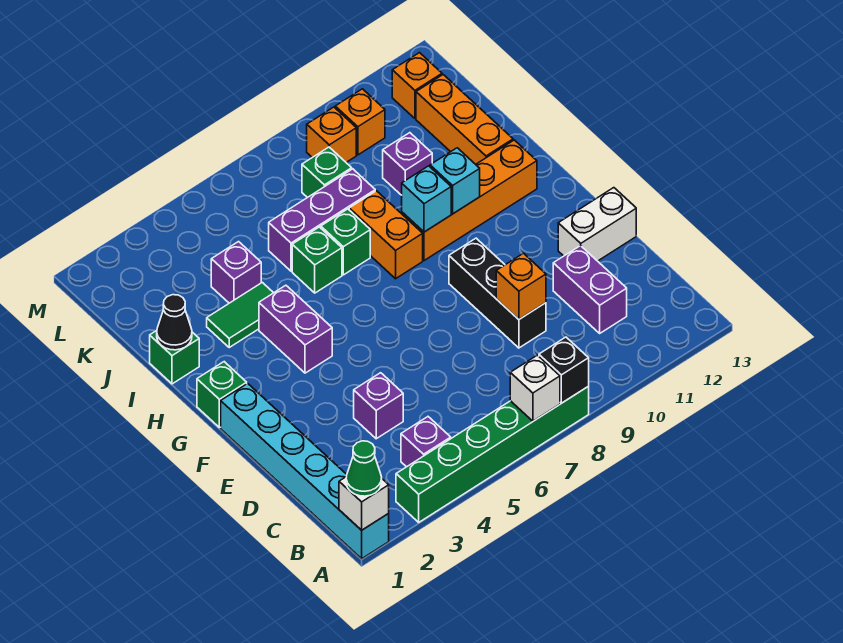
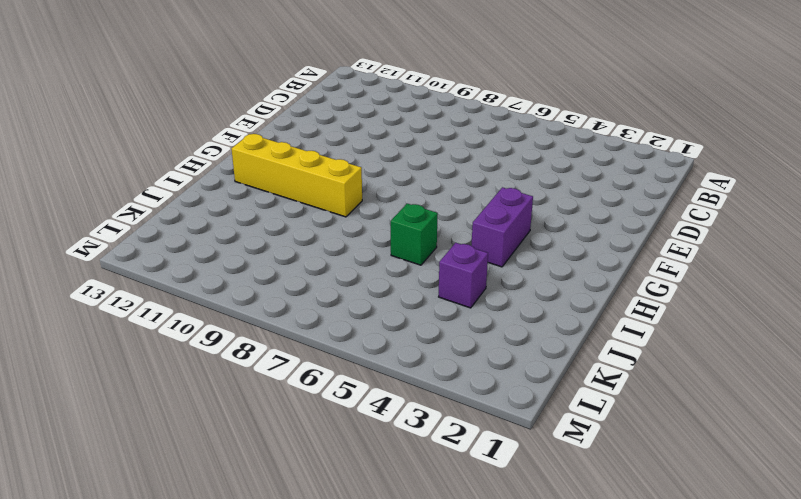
yellow brick H9:H12 level 1 -> orange brick H9:H12 level 1
none -> cyan brick A1:F1 level 1
none -> green brick A3:A8 level 1
none -> purple brick B4 level 1
none -> purple brick C11:D11 level 1

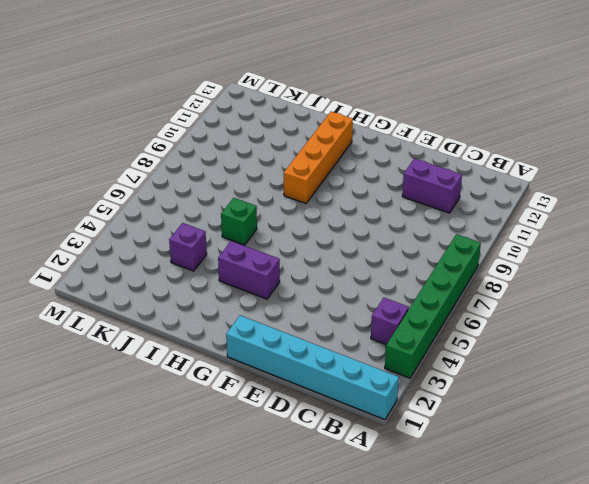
none -> purple brick D4 level 1
none -> black brick D9:F9 level 1
none -> white brick E12:E13 level 1
none -> green brick G1 level 1

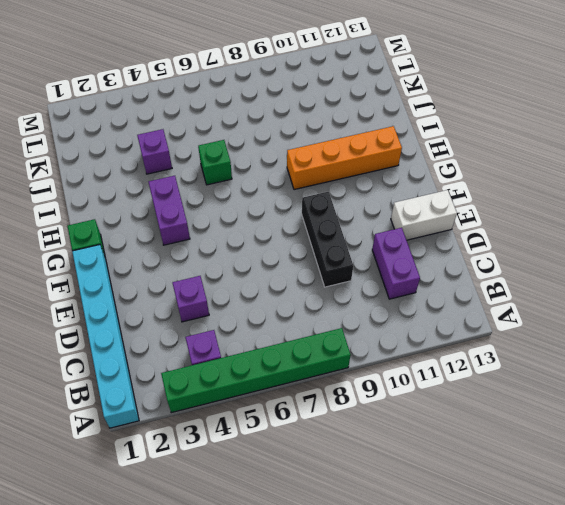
none -> orange brick H8:I8 level 1
none -> green brick I1 level 1
none -> green tile I3:I4 level 1
none -> green brick I7 level 1

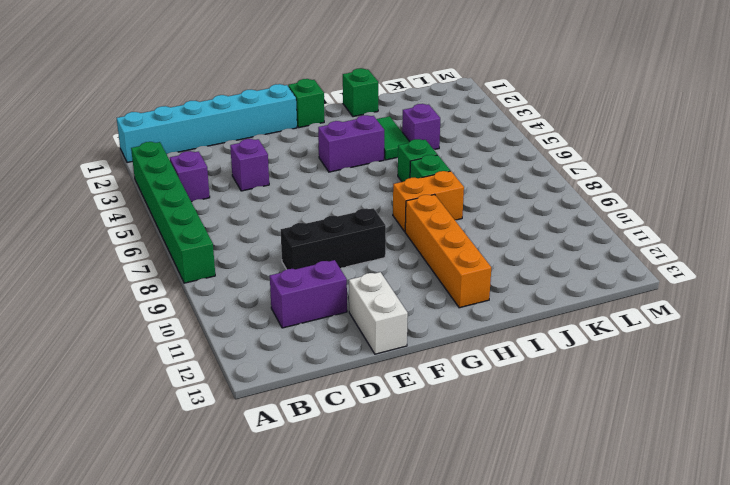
none -> orange brick I12:K12 level 1
none -> purple brick J6:J8 level 1
none -> purple brick J10 level 1
none -> green brick K8 level 1

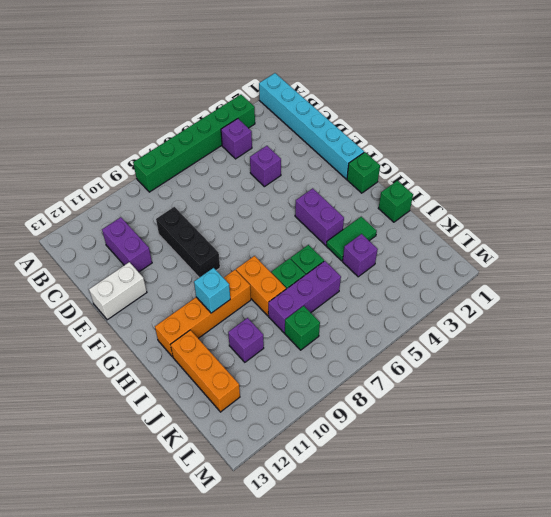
none -> orange brick L9 level 1
none -> orange brick L10 level 1
none -> orange brick L12 level 1
none -> white brick A1 level 2

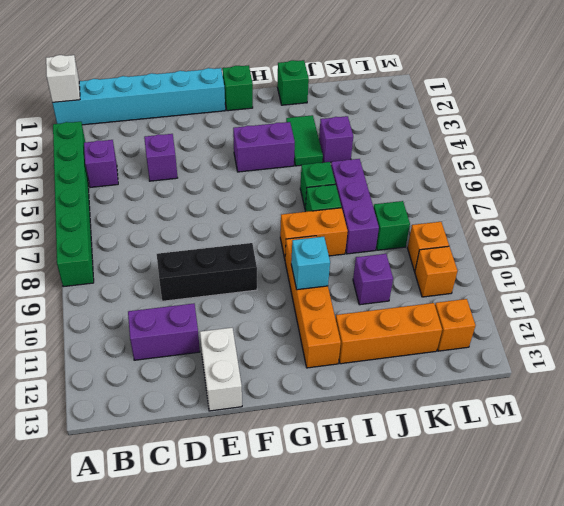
none -> white brick A7 level 2
none -> black brick A8 level 2
none -> orange brick D9 level 2
none -> cyan brick H9 level 2

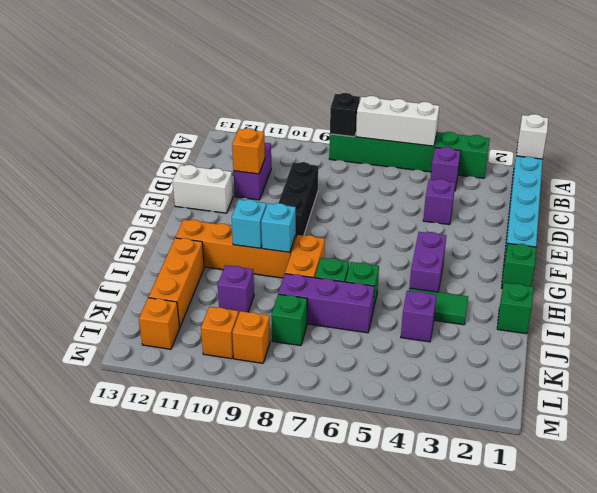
white brick A5:A7 level 2 -> white brick A7 level 2
orange brick D11 level 2 -> orange brick D9 level 2
none -> black cone I1 level 2
none -> green cone A1 level 3

